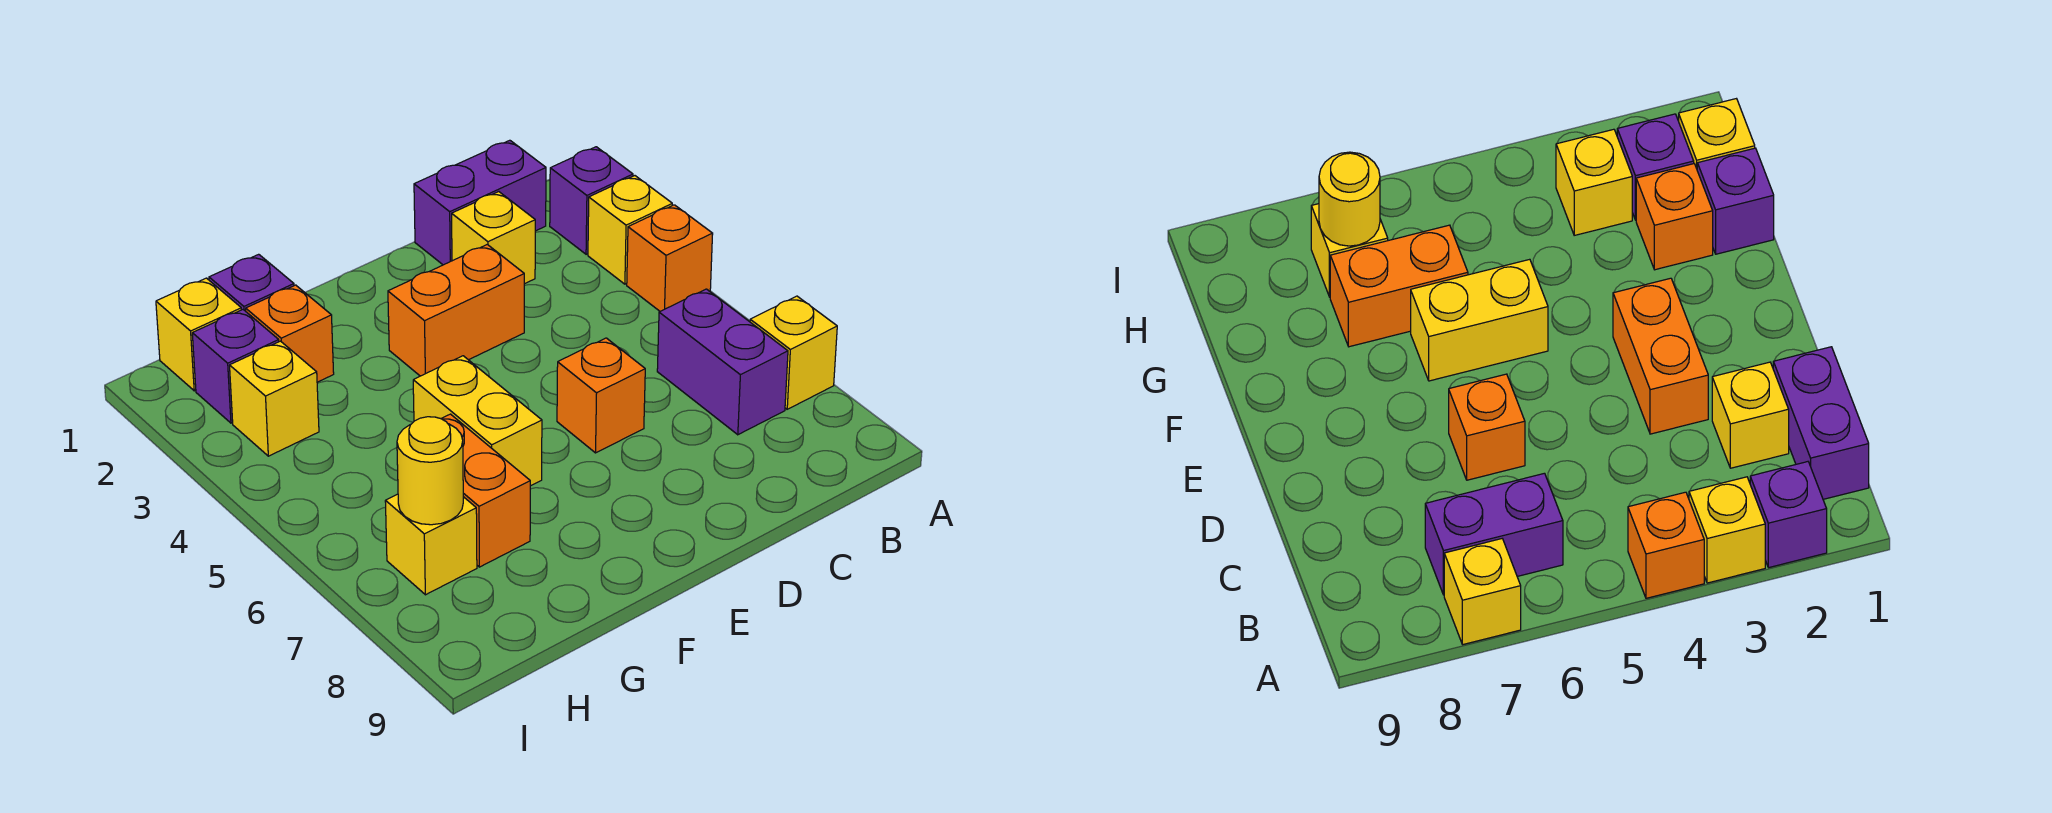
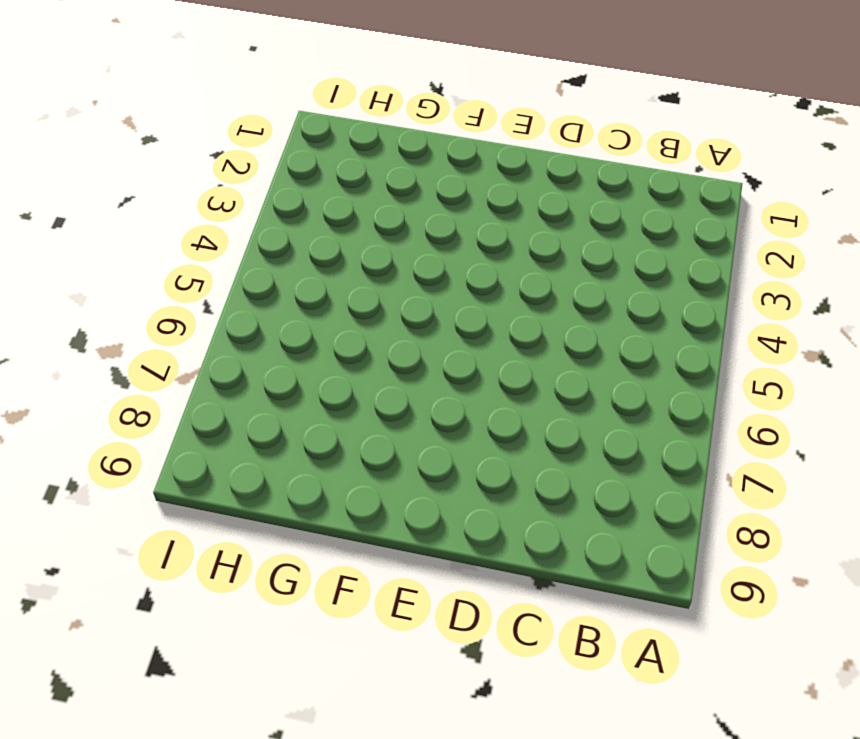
none -> purple brick A2 level 1
none -> yellow brick A3 level 1
none -> orange brick A4 level 1

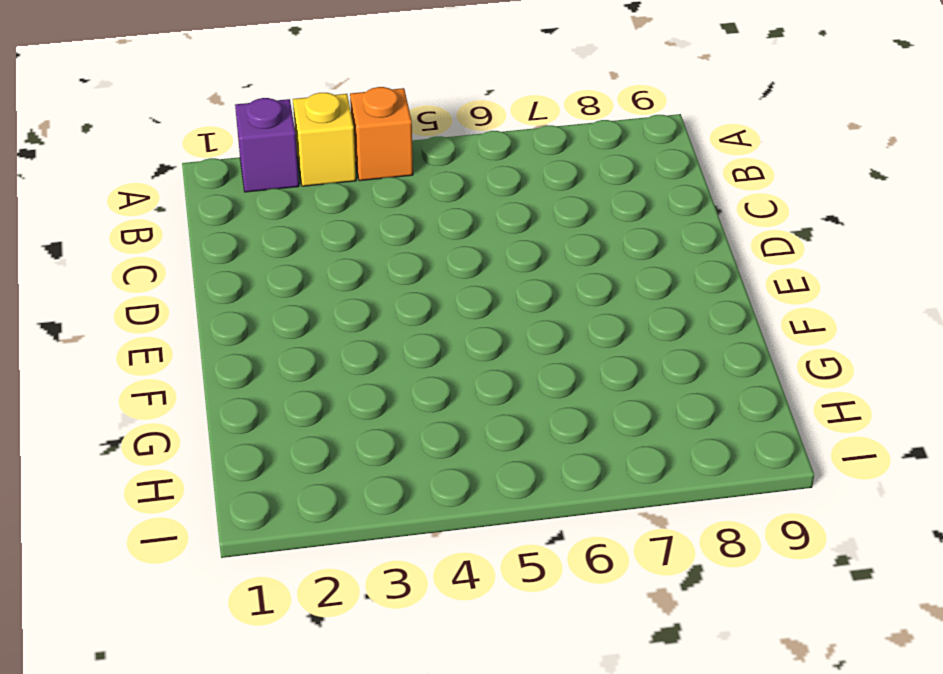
none -> yellow brick A7 level 1
none -> purple brick B1:C1 level 1
none -> purple brick B6:B7 level 1

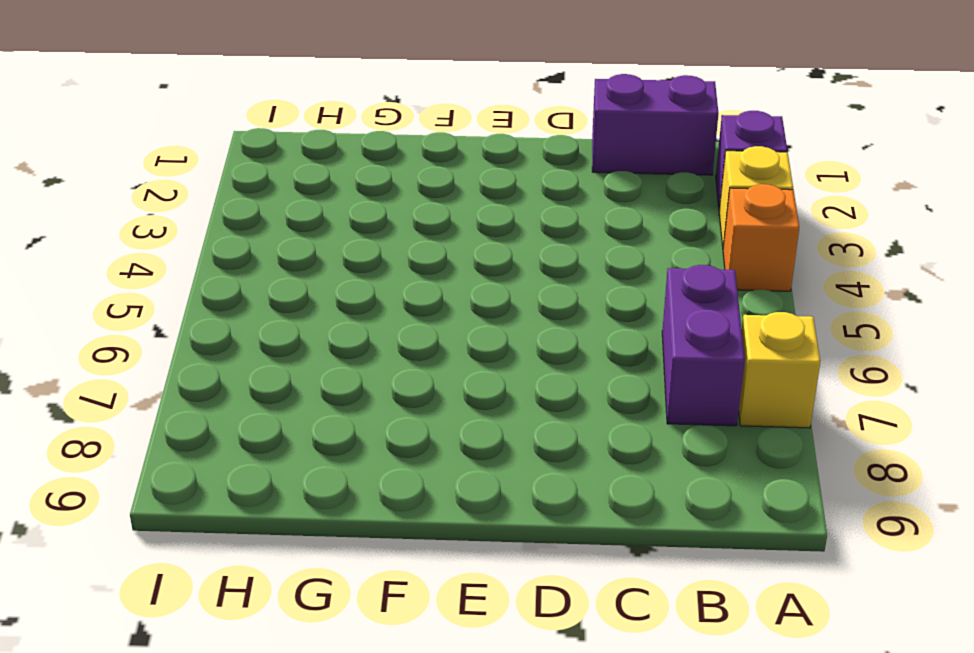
none -> yellow brick C2 level 1
none -> orange brick D3:E3 level 1
none -> orange brick D6 level 1

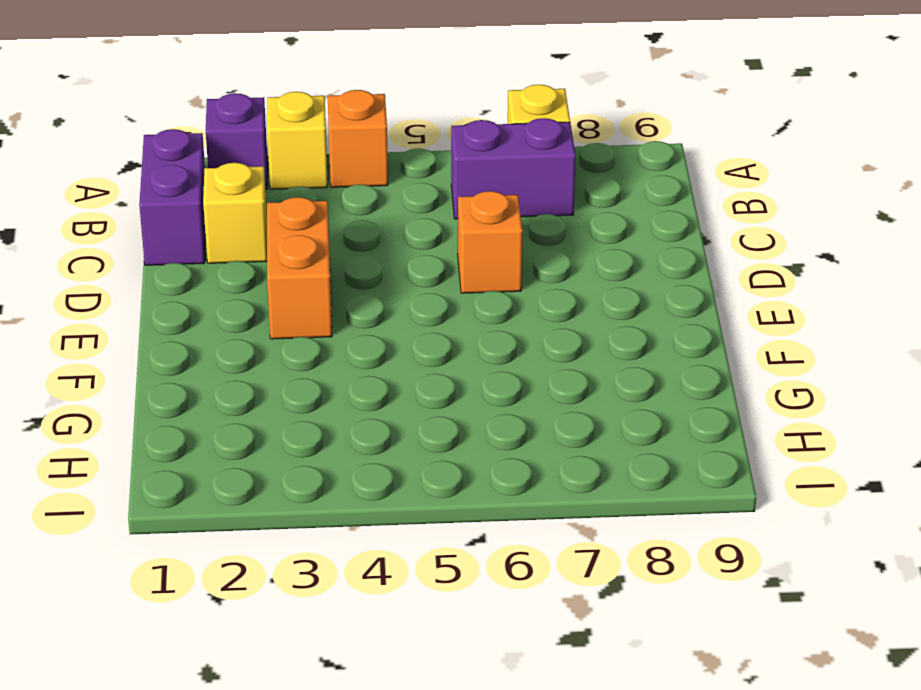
none -> yellow brick F5:F6 level 1
none -> purple brick G1 level 1
none -> orange brick G2 level 1

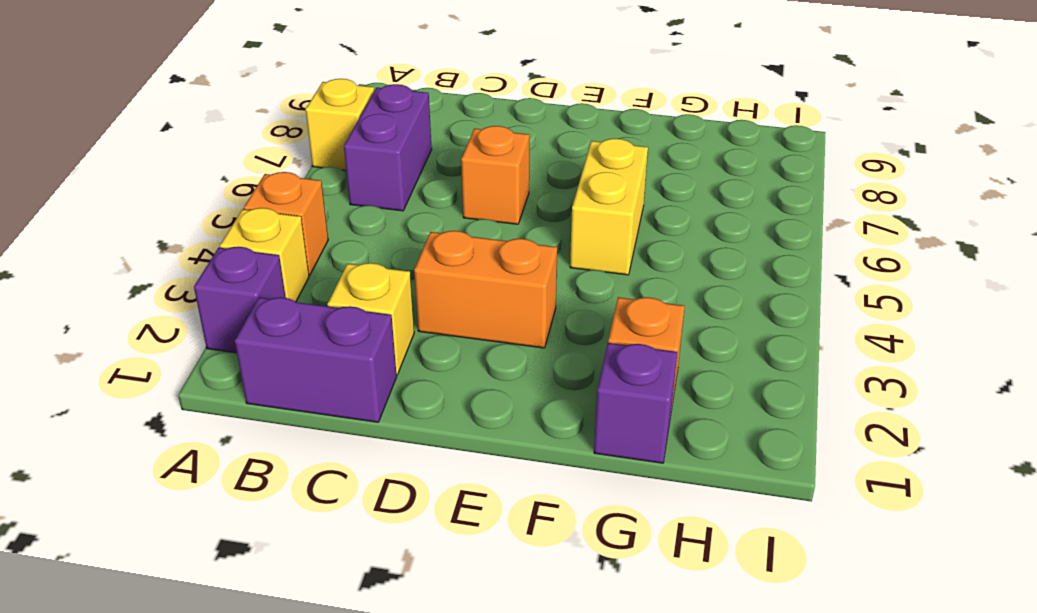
none -> orange brick G6:G7 level 1
none -> yellow brick H1 level 1
none -> purple brick H2 level 1

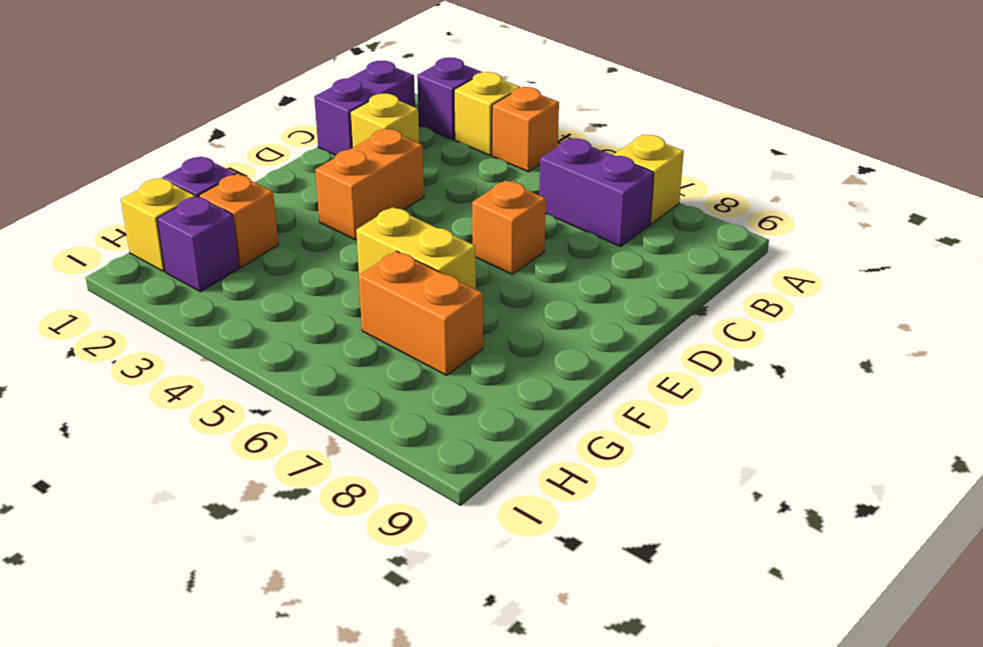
none -> yellow brick H3 level 1
none -> yellow brick H7 level 1
none -> yellow round brick H7 level 2

